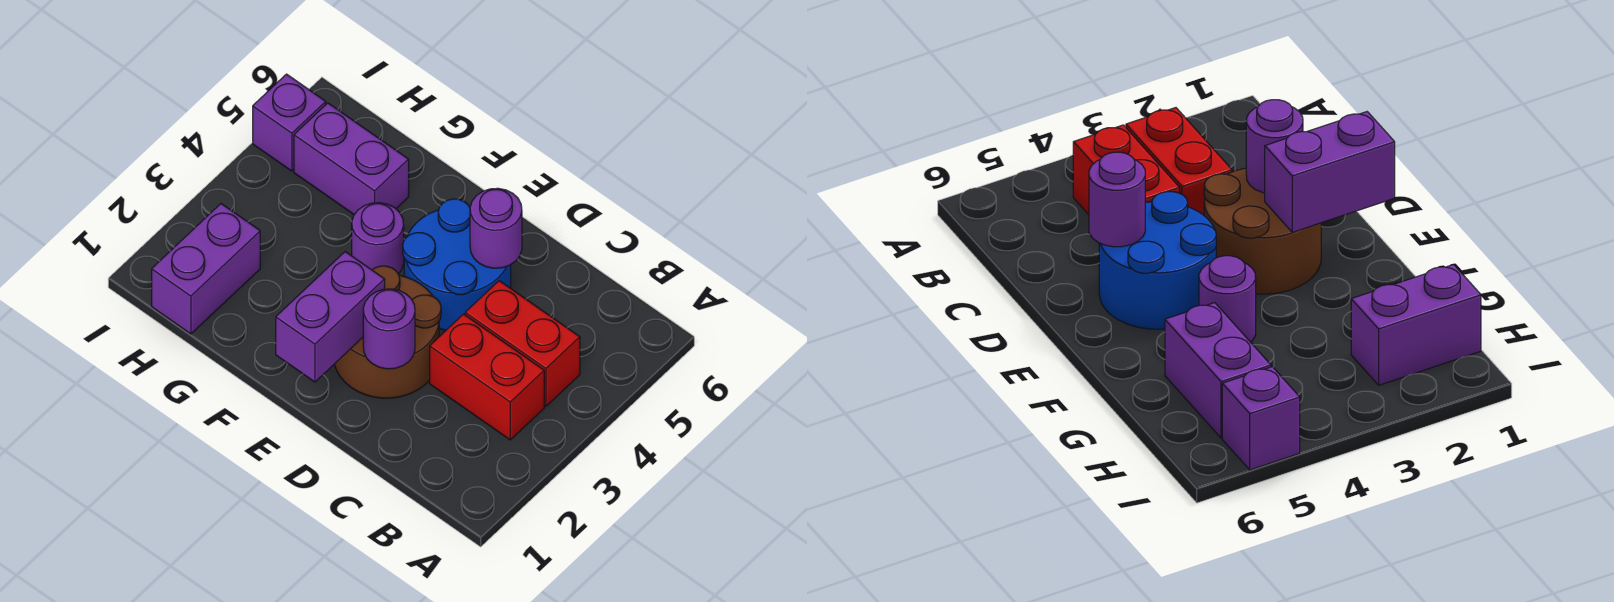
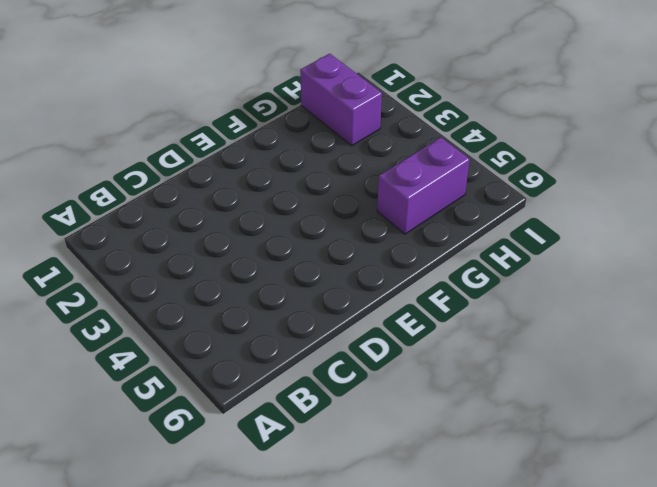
none -> red brick B3:C3 level 1
none -> red brick B4:C4 level 1

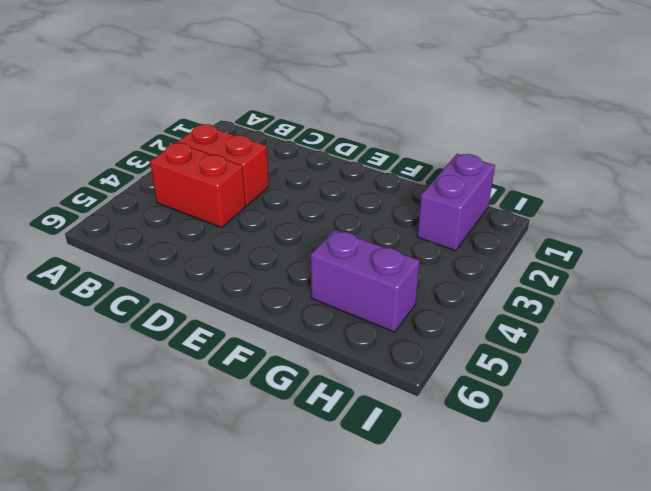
none -> brown round brick D2:E3 level 1
none -> blue round brick D4:E5 level 1

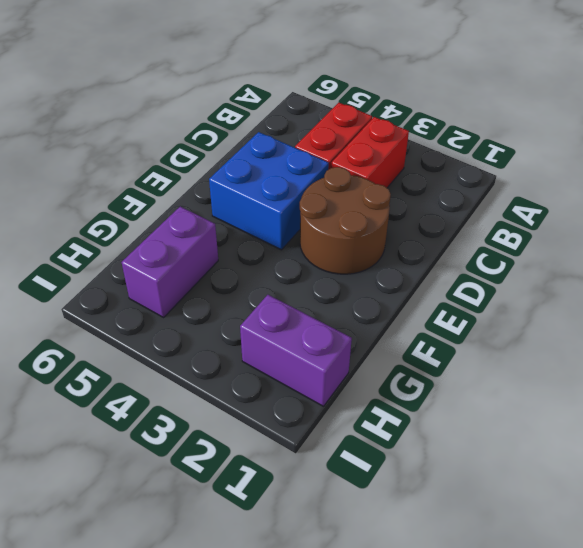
blue brick D4:E5 level 1 -> blue round brick D4:E5 level 1
none -> purple round brick F4 level 1
none -> purple brick I5 level 1

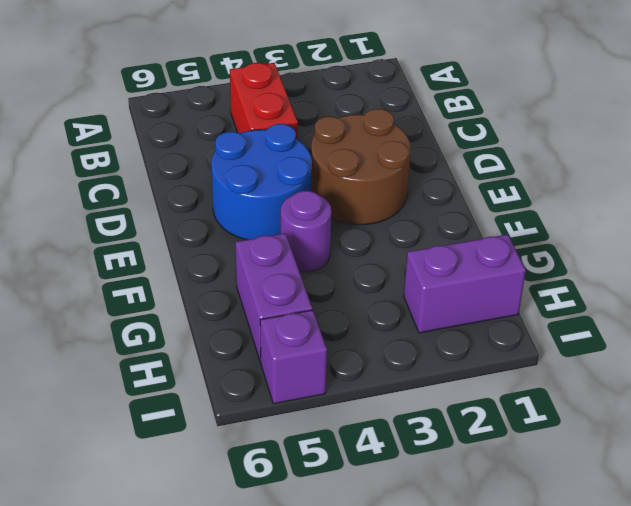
none -> red brick B3:C3 level 1
none -> purple round brick D2 level 2

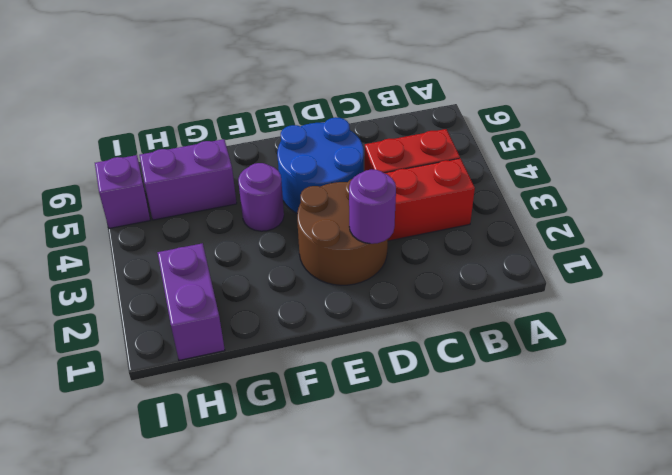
none -> purple round brick D5 level 2
none -> purple brick E1:E2 level 2

